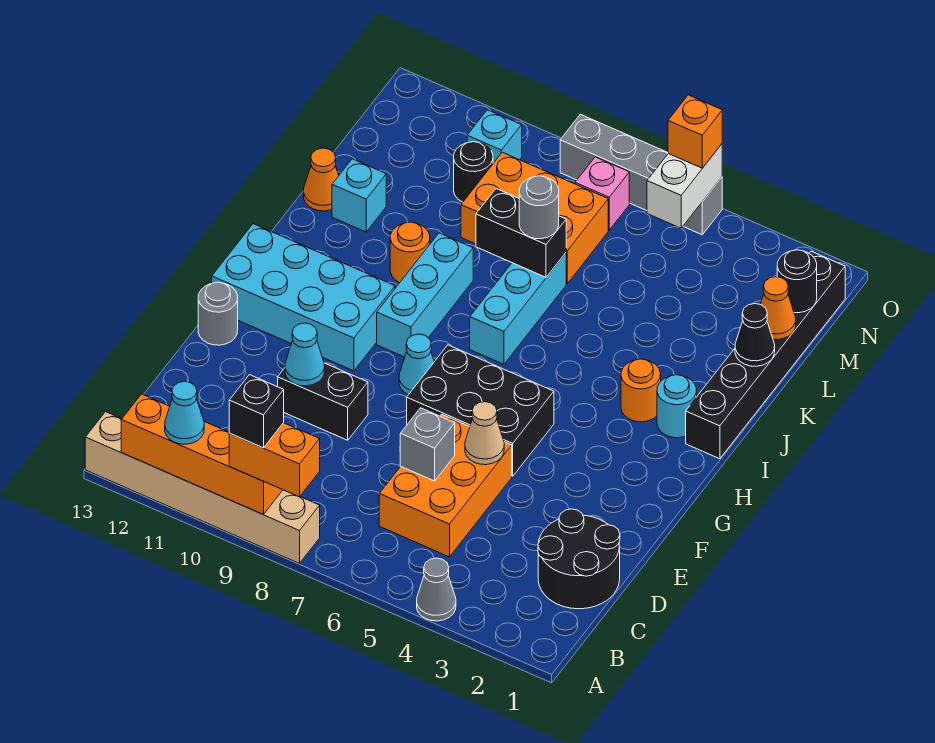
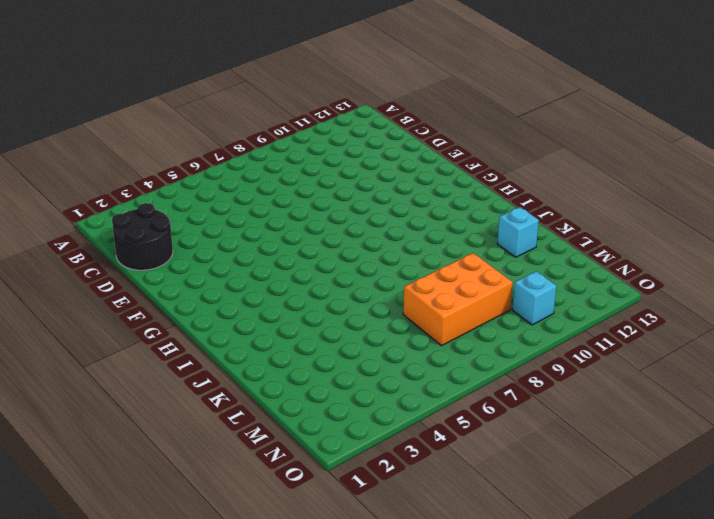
none -> grey cone A4 level 1
none -> tan brick A8:A13 level 1
none -> orange brick C5:E6 level 1
none -> black brick E9:E10 level 1

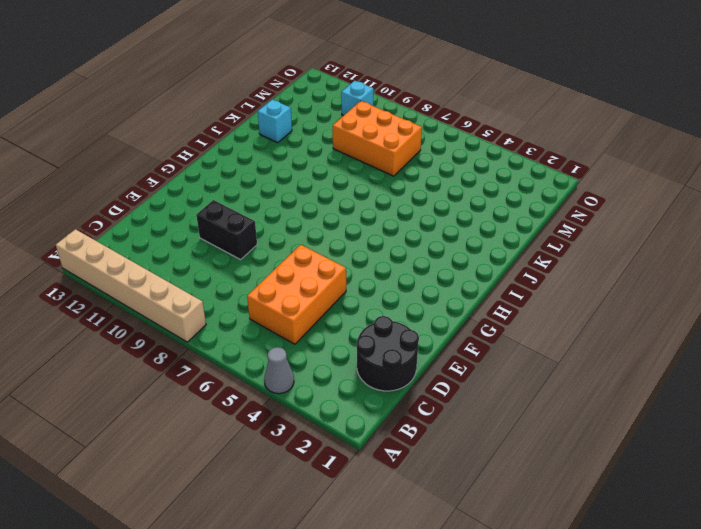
none -> black brick F5:G7 level 1
none -> grey round brick F13 level 1
none -> cyan cone G8 level 1
none -> cyan brick G10:H13 level 1

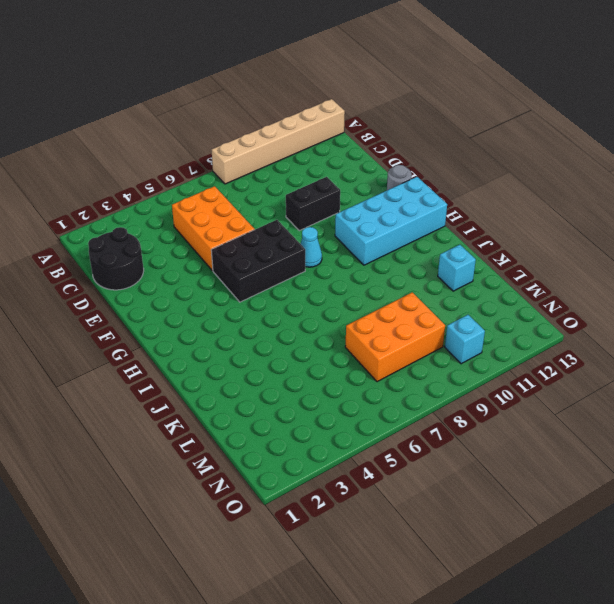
none -> grey cone A4 level 1
none -> cyan brick H9:J9 level 1
none -> black brick I1:N1 level 1
none -> cyan round brick I2 level 1

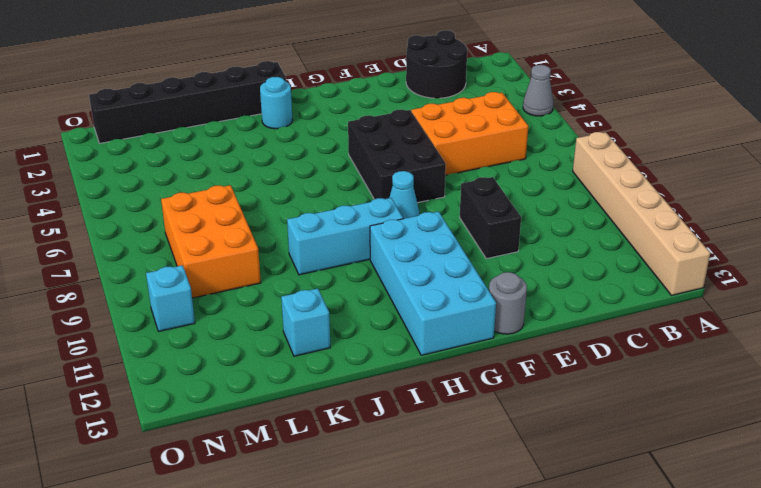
none -> orange round brick I3 level 1
none -> cyan brick I7:K7 level 1
none -> orange round brick J10 level 1
none -> orange cone K13 level 1

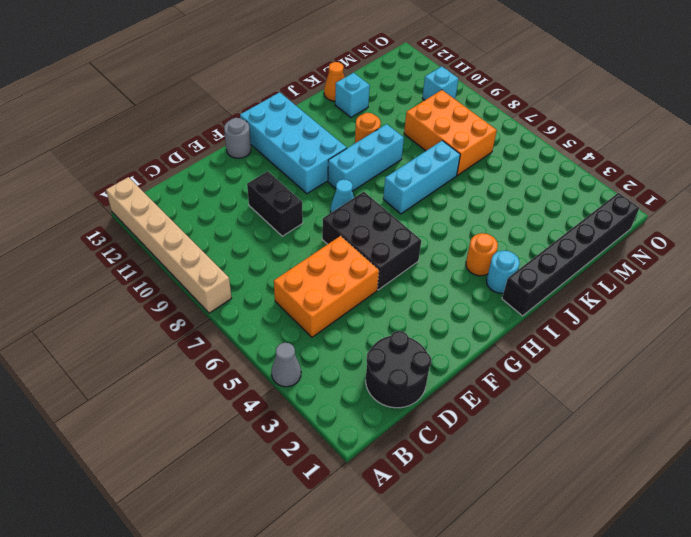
none -> black round brick M10 level 1
none -> pink brick N7 level 1
none -> grey brick O5:O8 level 1
none -> orange brick A9:A12 level 2

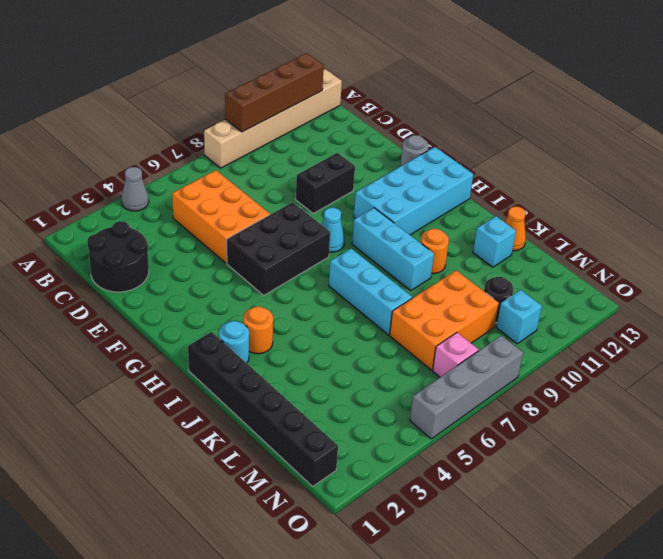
brown brick A9:A12 level 2 -> orange brick A9:A12 level 2
none -> grey brick D6 level 2
none -> tan cone E5 level 2
none -> cyan cone E10 level 2
none -> black cone K1 level 2

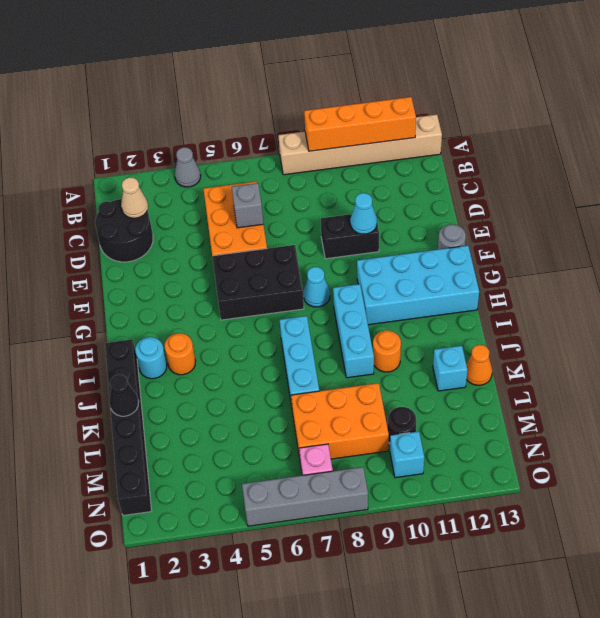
tan cone C2 level 2 -> tan cone E5 level 2
none -> black brick K7:K8 level 2
none -> orange cone L1 level 2
none -> black round brick M1 level 2
none -> white brick N5:O5 level 2

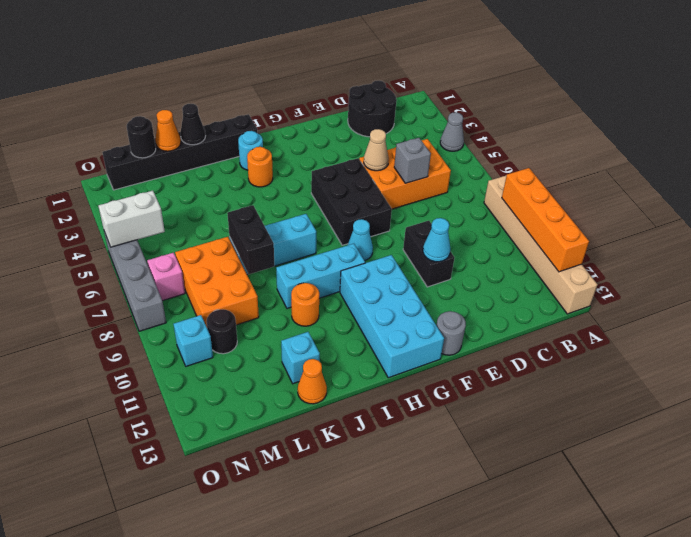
none -> orange brick A8:A9 level 3
none -> cyan cone A11 level 3
none -> grey round brick K7 level 3
none -> orange brick O5 level 3

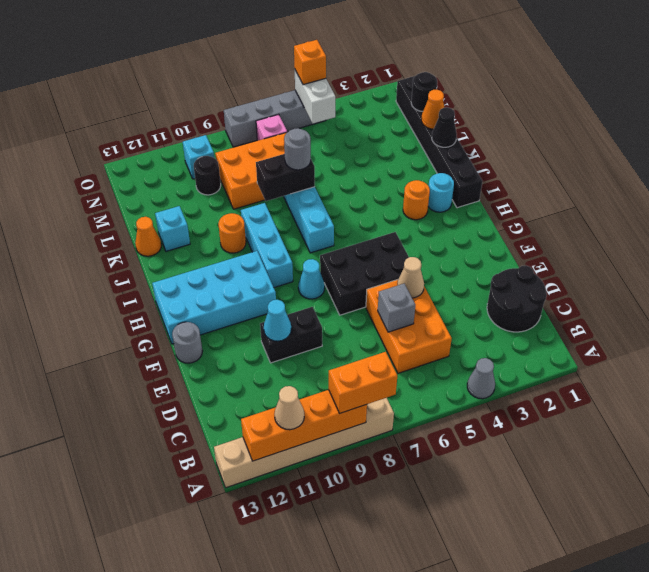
tan cone A11 level 3 -> cyan cone A11 level 3
none -> black brick A9 level 4

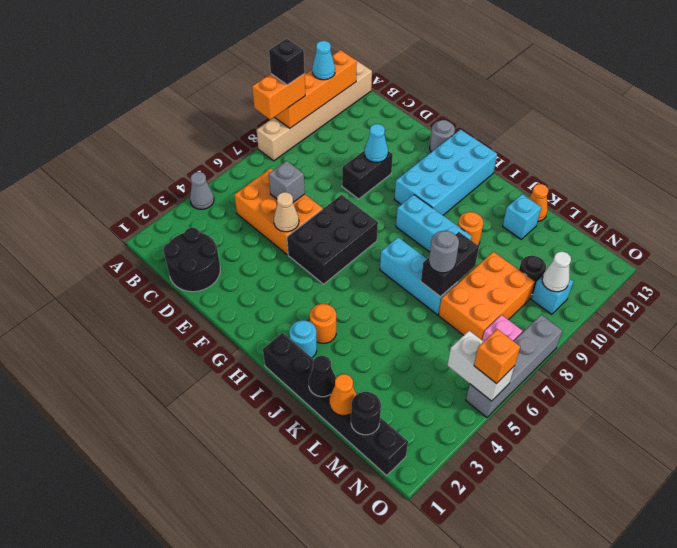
white cone N10 level 2 -> none
none -> cyan cone G8 level 1

